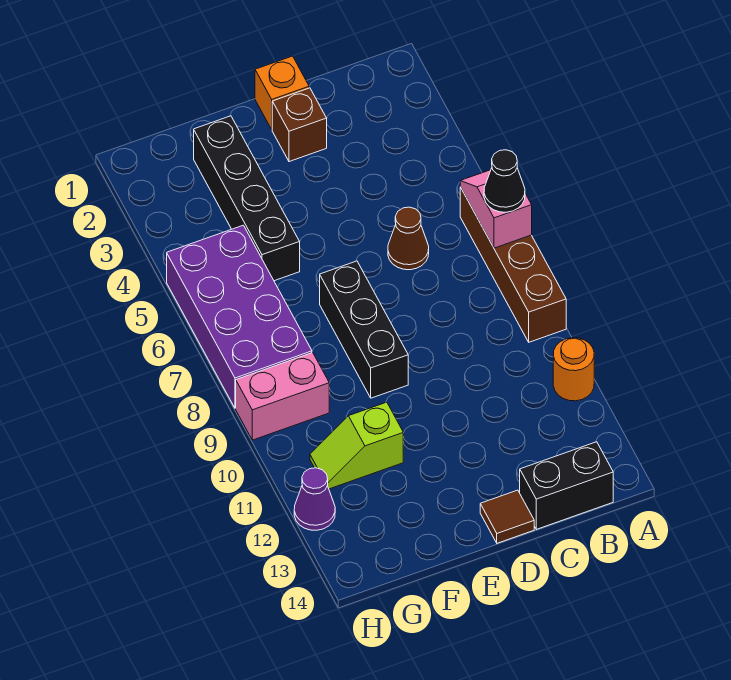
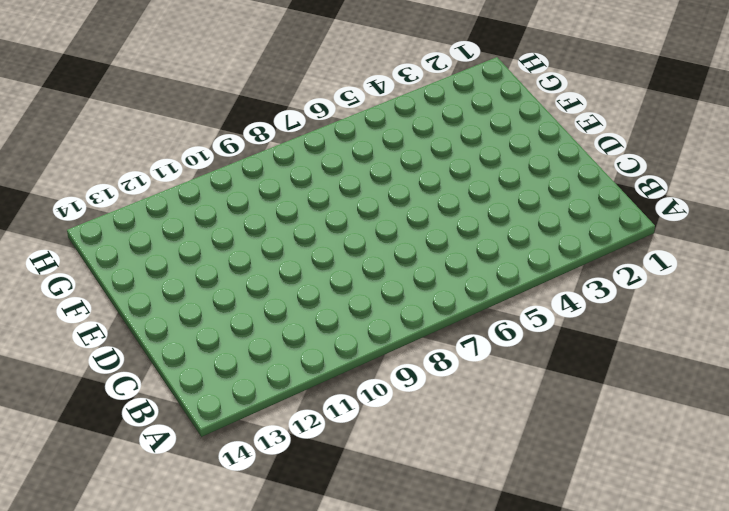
none -> brown brick A6:A9 level 1
none -> orange round brick A11 level 1
none -> black brick B14:C14 level 1

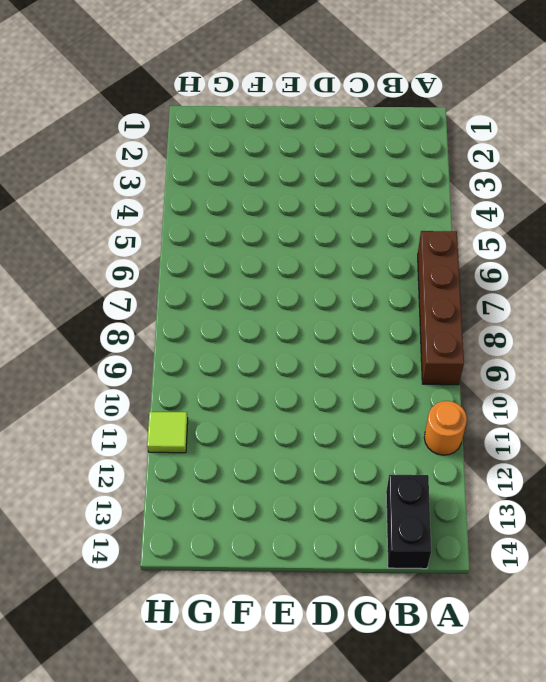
black brick B13:B14 level 1 -> black brick B14:C14 level 1
lime tile H11 level 1 -> none
none -> brown cone C6 level 1
none -> orange brick D1 level 1
none -> brown brick D2 level 1

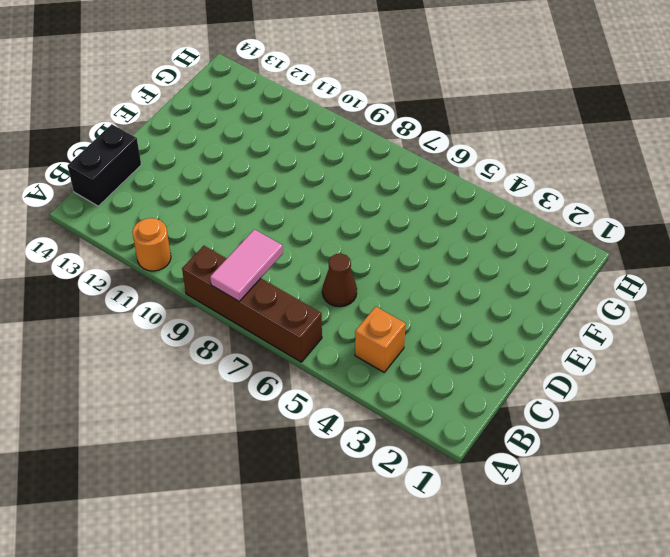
pink tile A8:B8 level 2 -> none
orange brick B4 level 1 -> orange brick D1 level 1
none -> brown brick D2 level 1
none -> brown tile D14 level 1
none -> black brick E7:E9 level 1

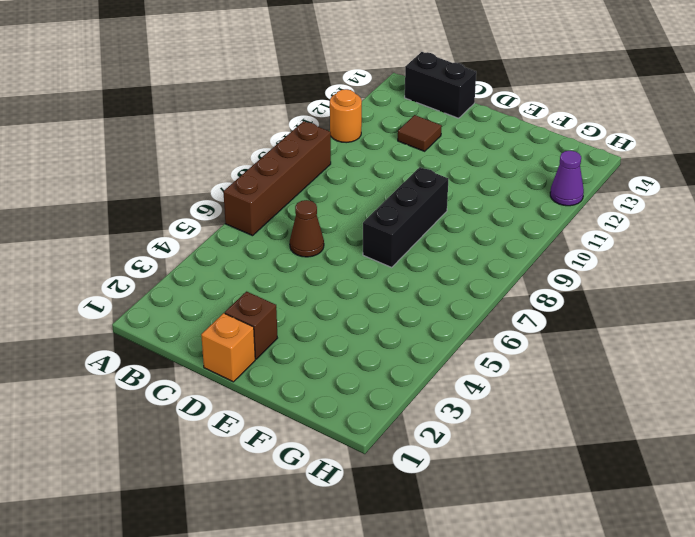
brown tile C12 level 1 -> brown tile D14 level 1
none -> black brick F2:F5 level 1
none -> lime slope F11:G11 level 1 top F
none -> purple brick G5:H8 level 1

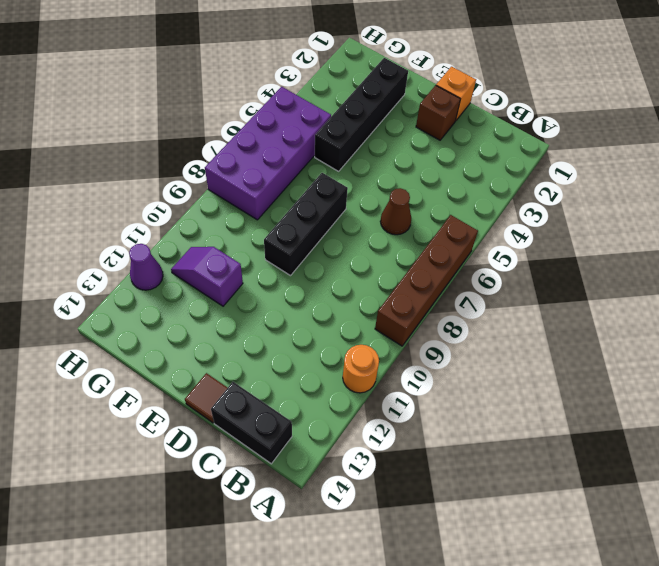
purple slope F11:G11 level 1 top F -> lime slope F11:G11 level 1 top F
none -> pink brick G9:H9 level 1
none -> pink slope A6:A7 level 2 top 7
none -> black cone A7 level 3

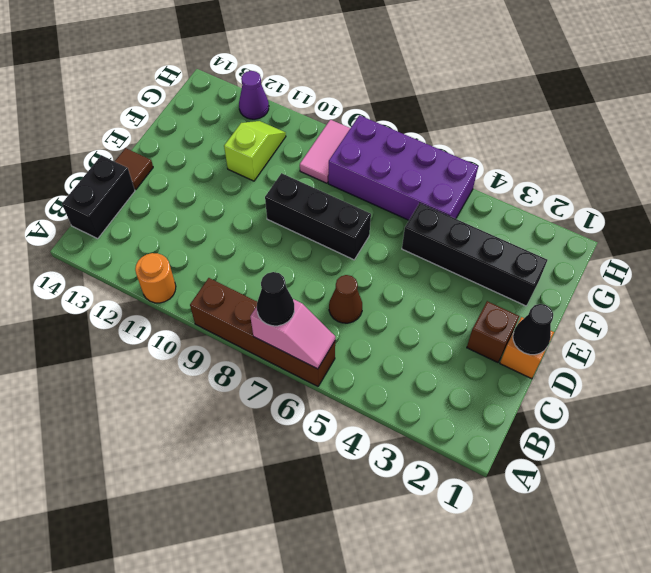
black cone D1 level 2 -> none
pink tile G9:H9 level 1 -> pink brick G9:H9 level 1

